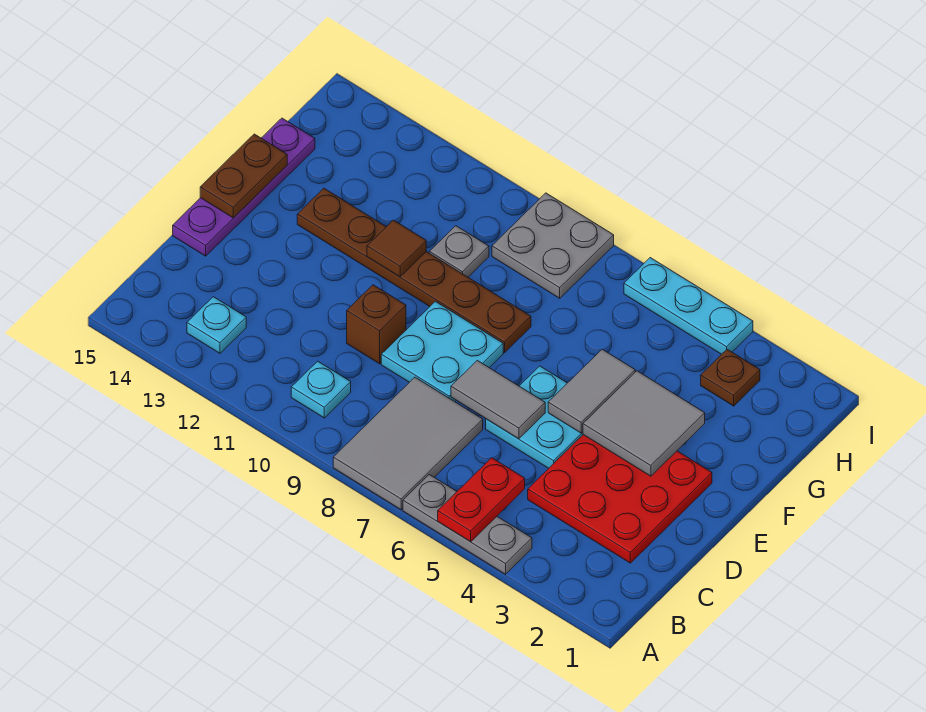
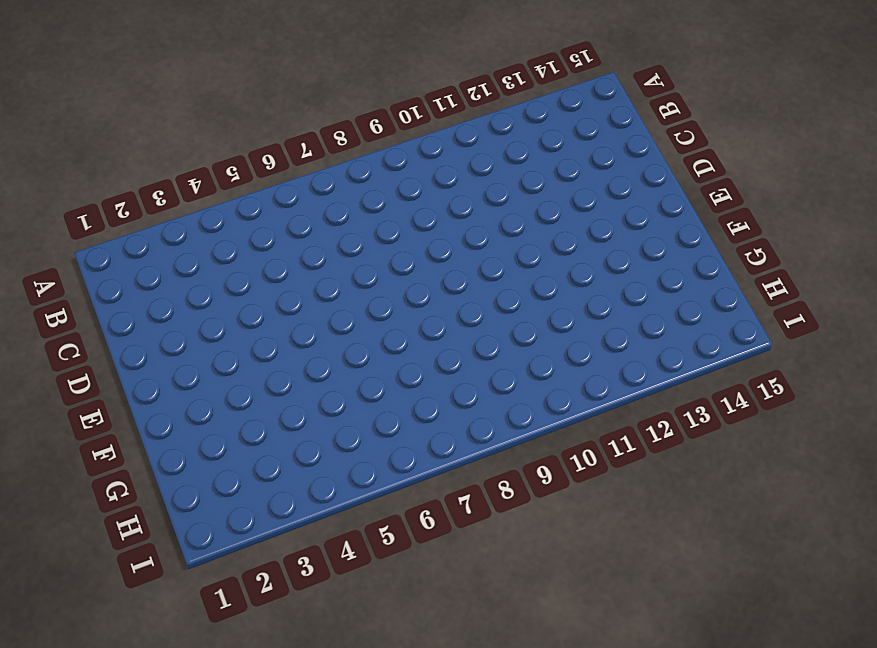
none -> grey plate A4:A6 level 1
none -> grey tile A7:C8 level 1
none -> cyan plate B10 level 1

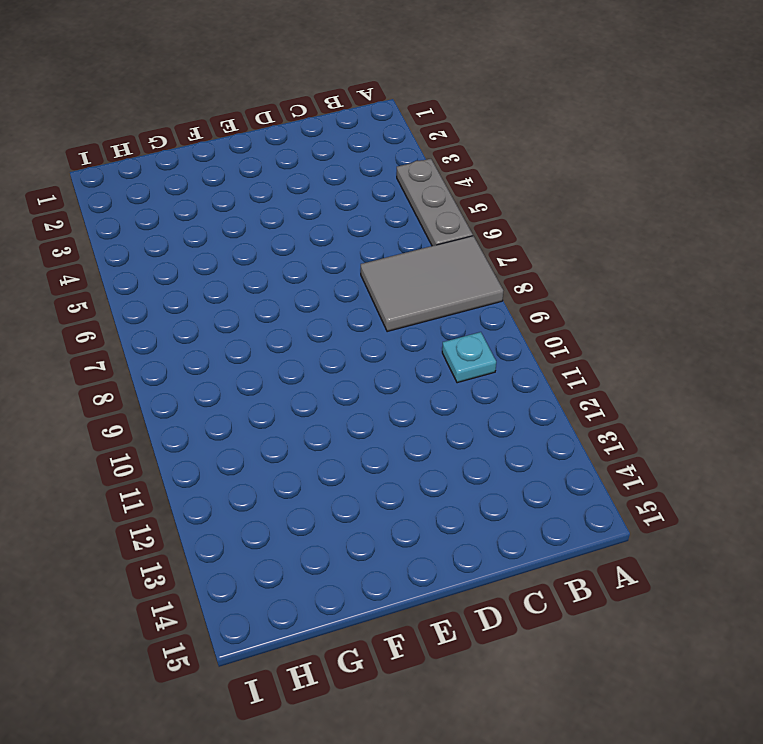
none -> cyan plate B13 level 1
none -> red plate C2:E4 level 1
none -> cyan plate D5:E6 level 1

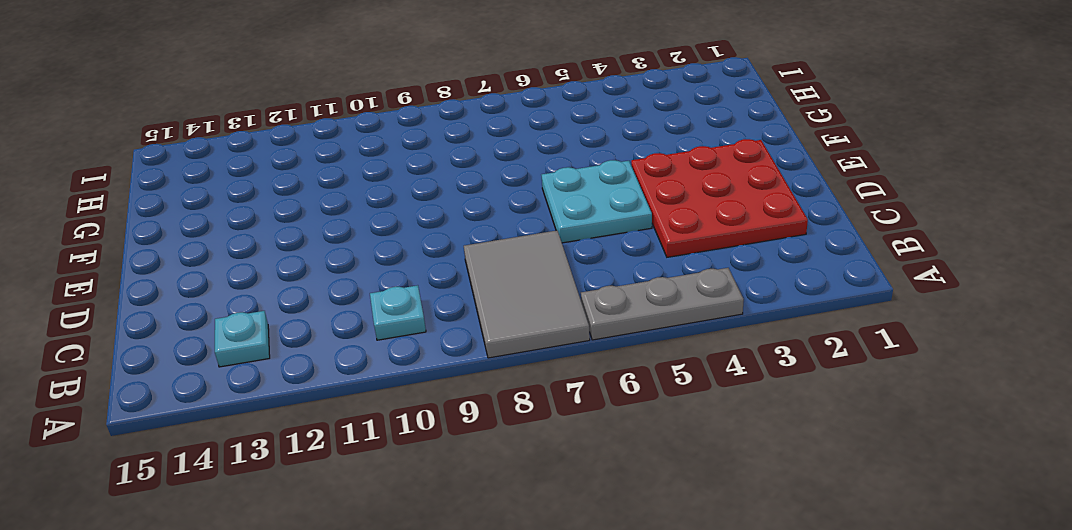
none -> cyan plate D8:E9 level 1
none -> brown brick D10 level 1
none -> purple plate D15:G15 level 1

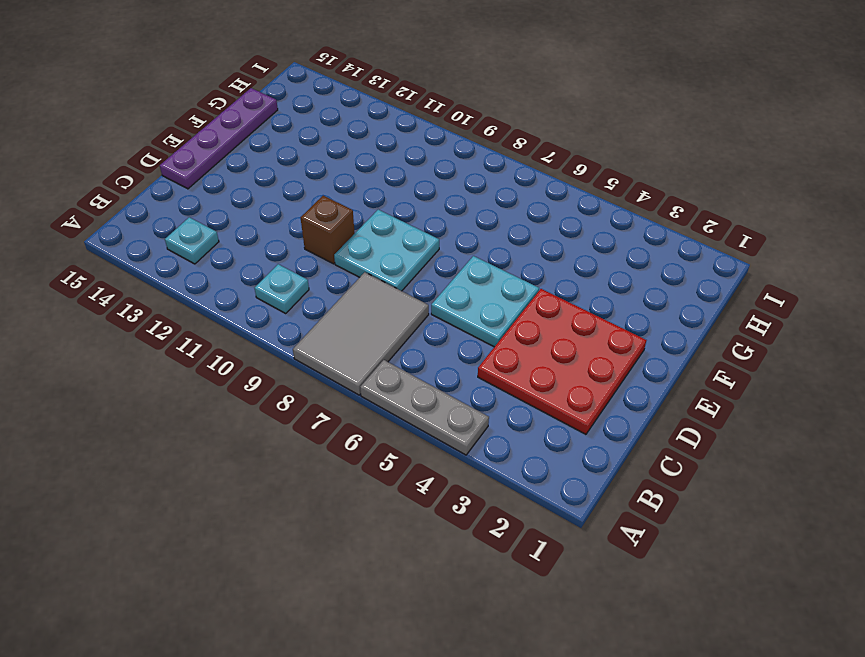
none -> brown plate F8:F13 level 1
none -> grey plate G10 level 1
none -> brown plate H3 level 1

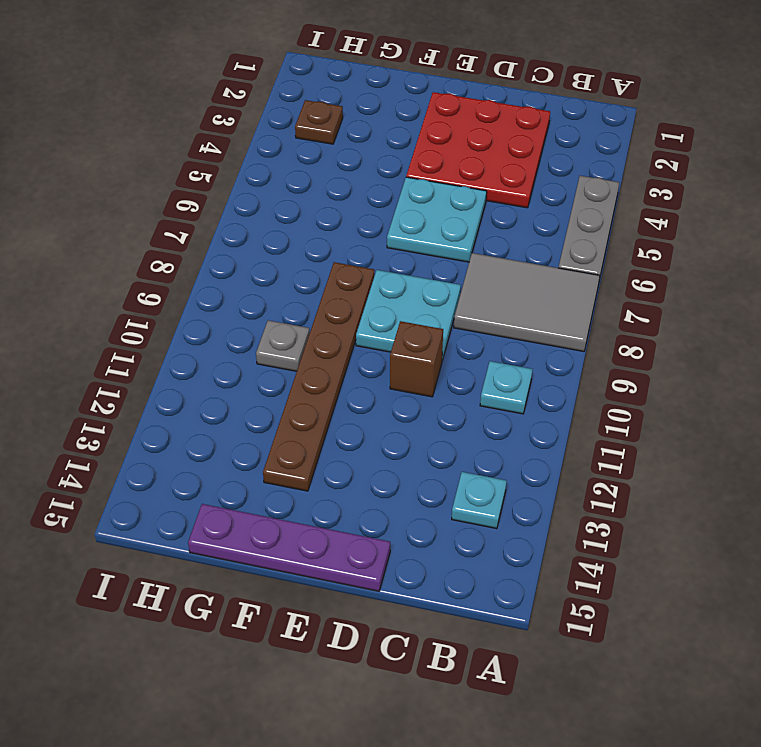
none -> grey plate H8:I9 level 1
none -> cyan plate I4:I6 level 1
none -> red plate A5:B5 level 2

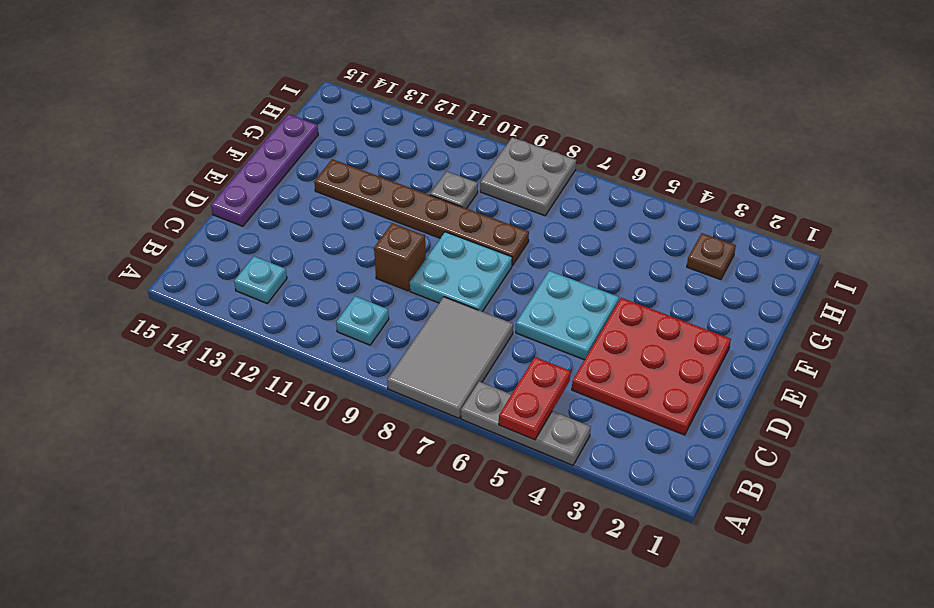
none -> cyan plate I4:I6 level 1
none -> grey tile D6:D7 level 2
none -> grey tile E3:F4 level 2

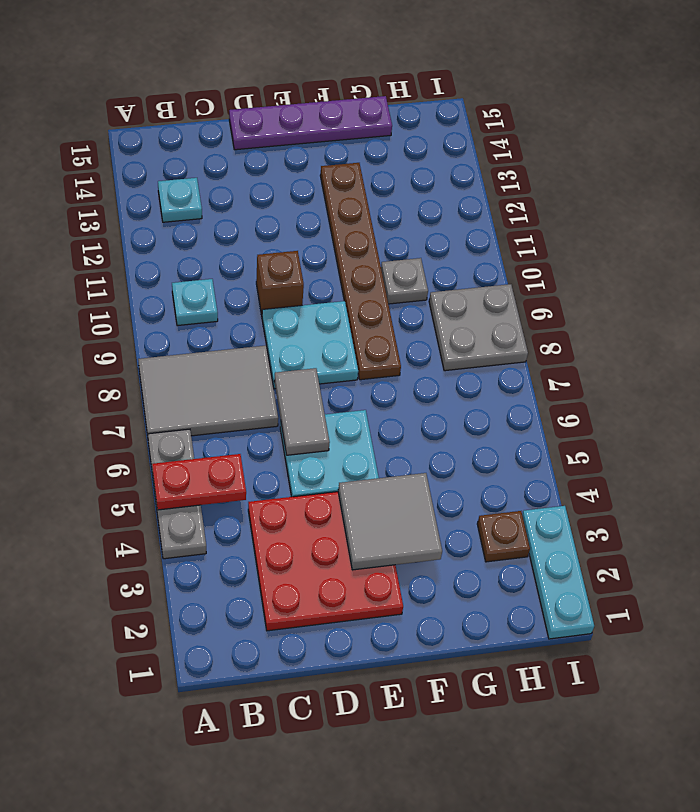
cyan plate I1:I3 level 1 -> cyan plate I4:I6 level 1
none -> grey tile E5:F5 level 2
none -> brown plate E15:F15 level 2
none -> brown tile F11 level 2

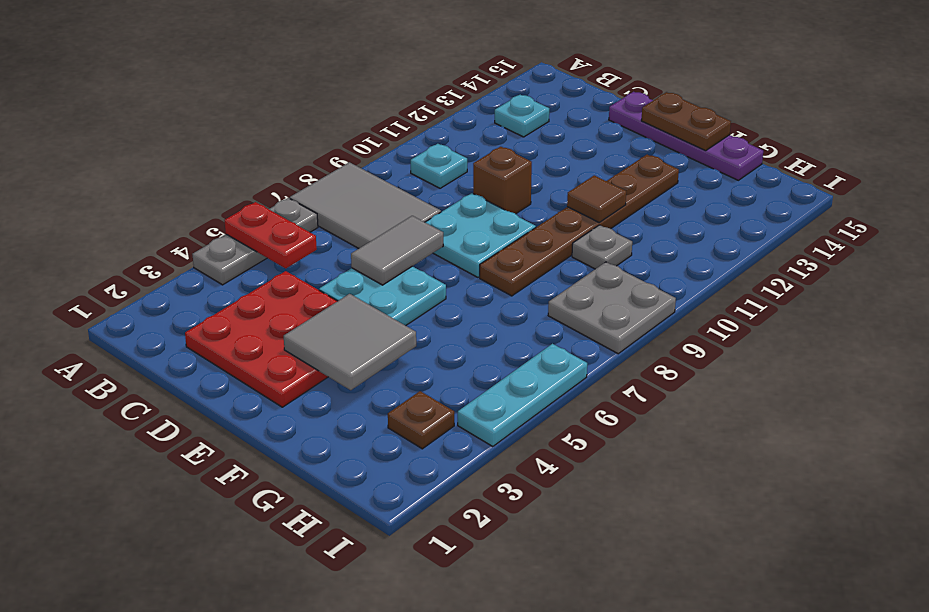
none -> grey tile E5:F5 level 2

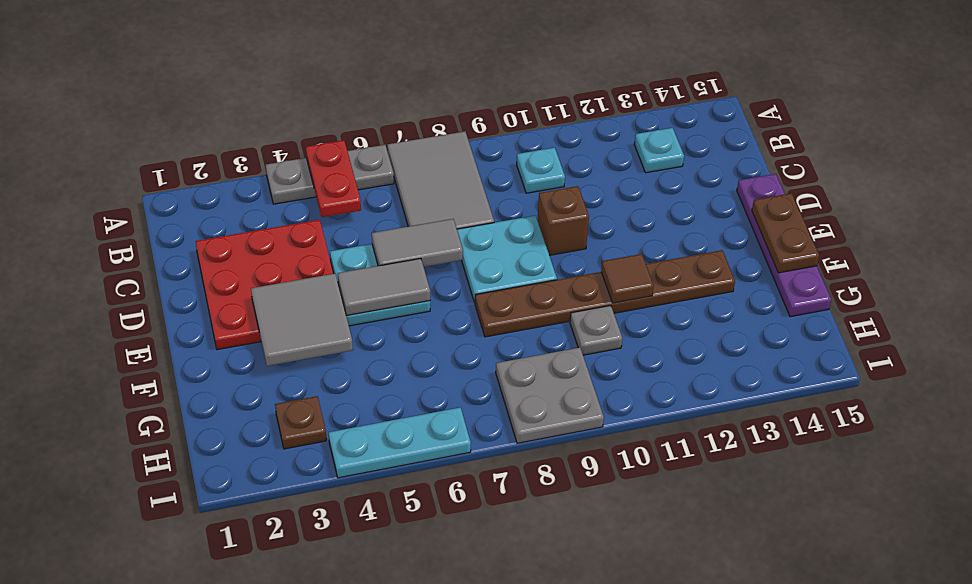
grey tile E5:E6 level 2 -> grey tile E5:F5 level 2

